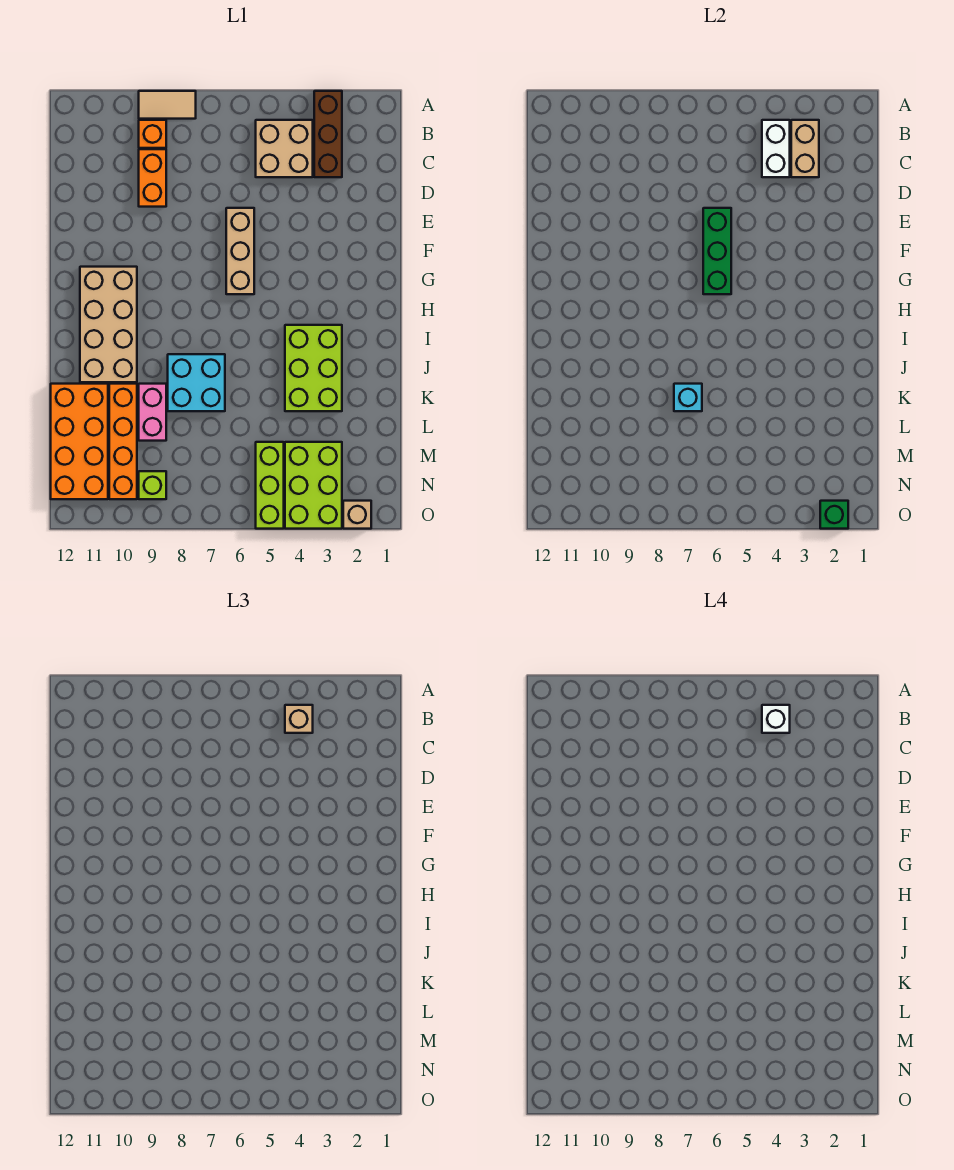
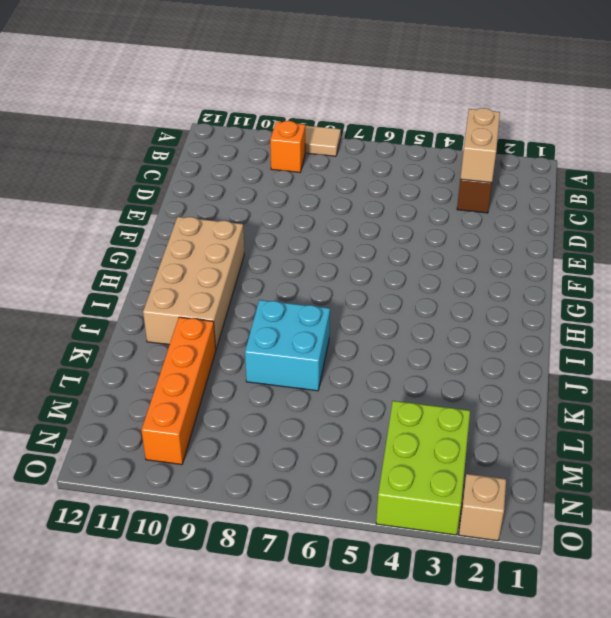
none -> tan brick B4:C5 level 1
none -> orange brick C9:D9 level 1
none -> tan brick E6:G6 level 1

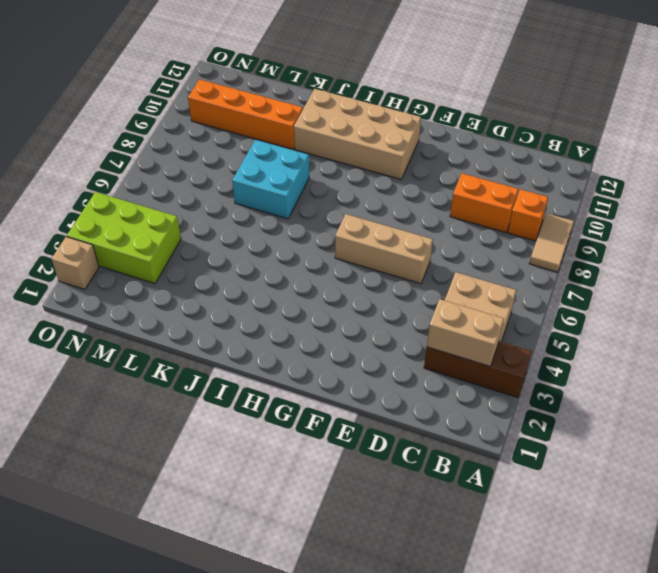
none -> lime brick I3:K4 level 1
none -> pink brick K9:L9 level 1
none -> orange brick K11:N12 level 1

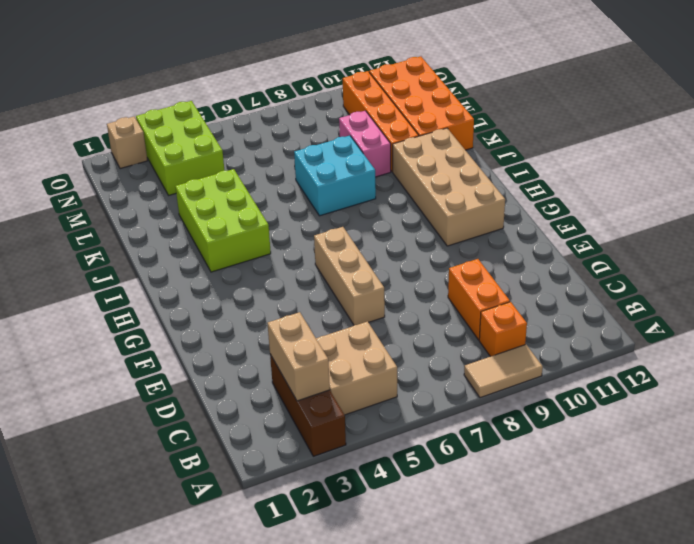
none -> lime brick M5:O5 level 1
none -> lime brick N9 level 1
none -> white brick B4:C4 level 2

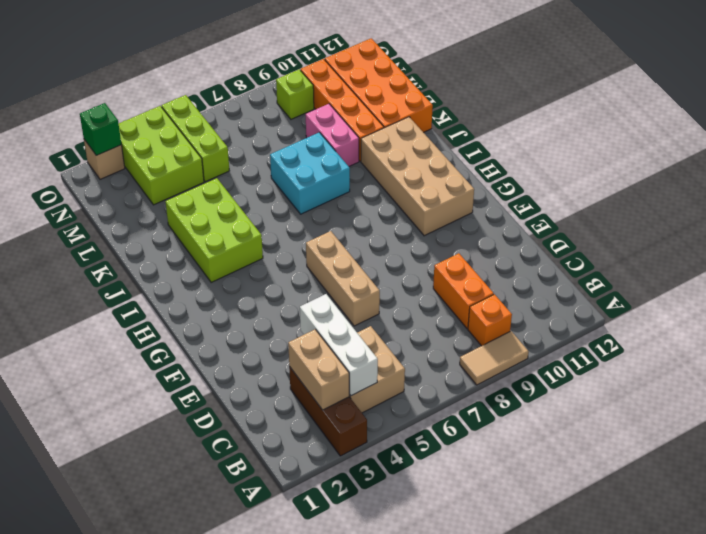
white brick B4:D4 level 2 -> white brick B4:C4 level 2
none -> green brick E6:G6 level 2
none -> cyan brick K7 level 2
none -> tan brick B4 level 3

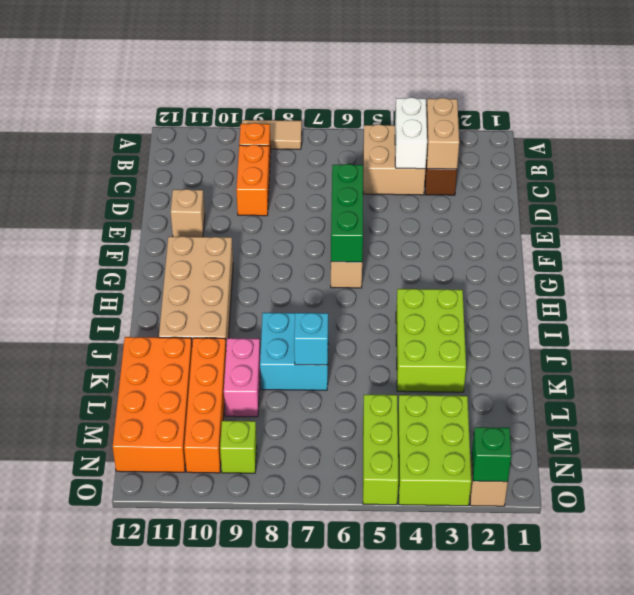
tan brick E11 level 1 -> tan brick B4 level 3
none -> white brick B4 level 4

